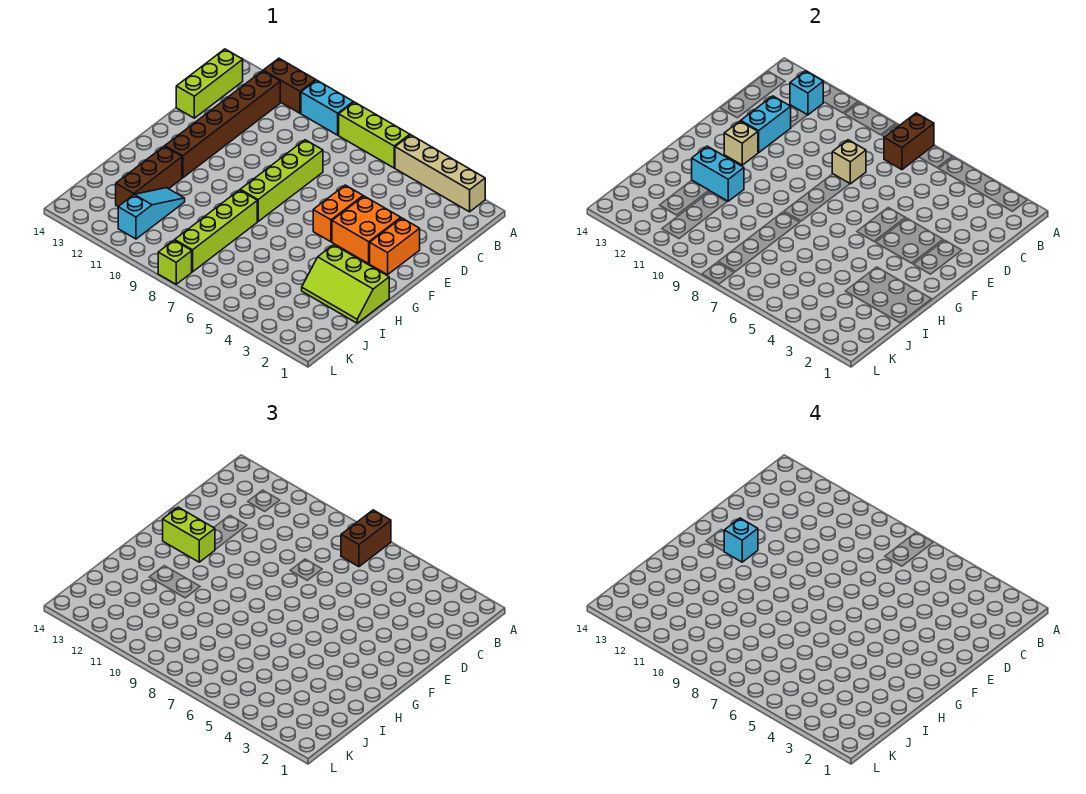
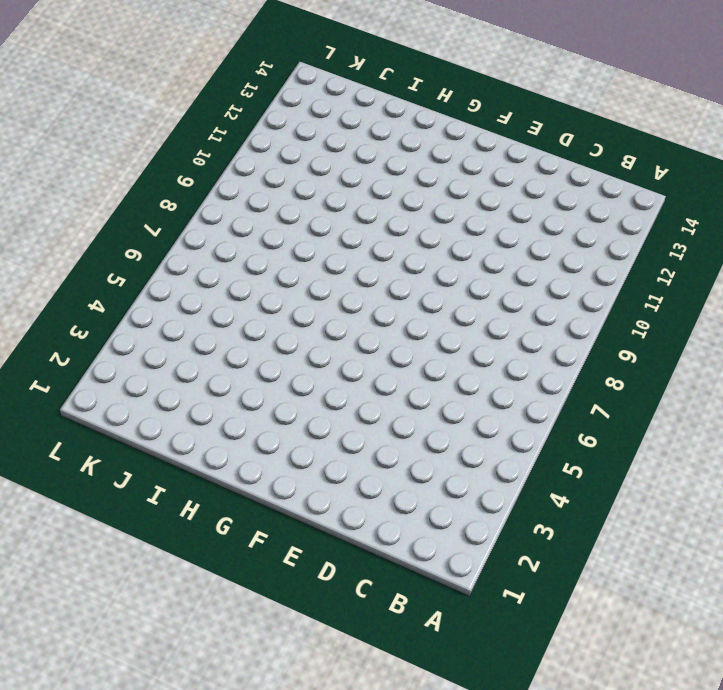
none -> tan brick A2:A5 level 1
none -> lime brick A6:A8 level 1
none -> cyan brick A9:A10 level 1

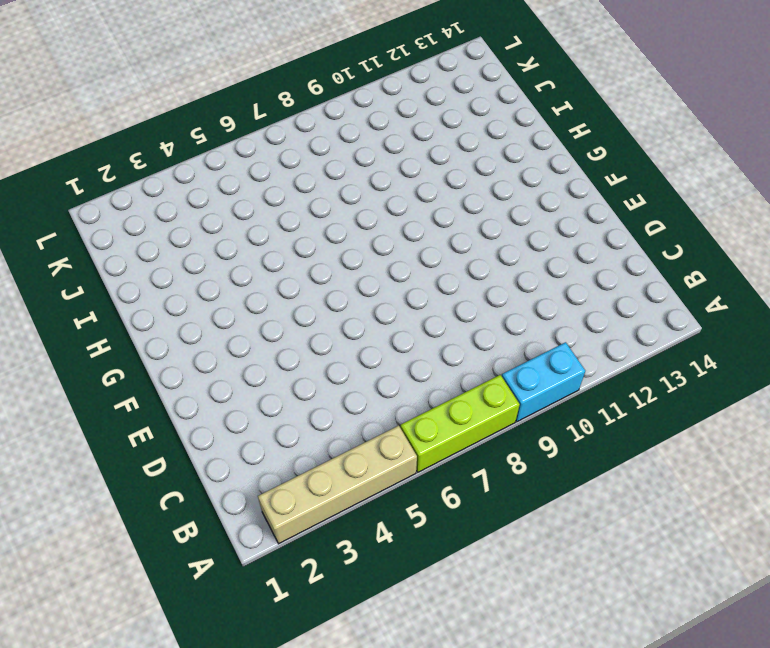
none -> brown brick A11:A12 level 1
none -> brown brick B12:G12 level 1
none -> lime brick B14:D14 level 1

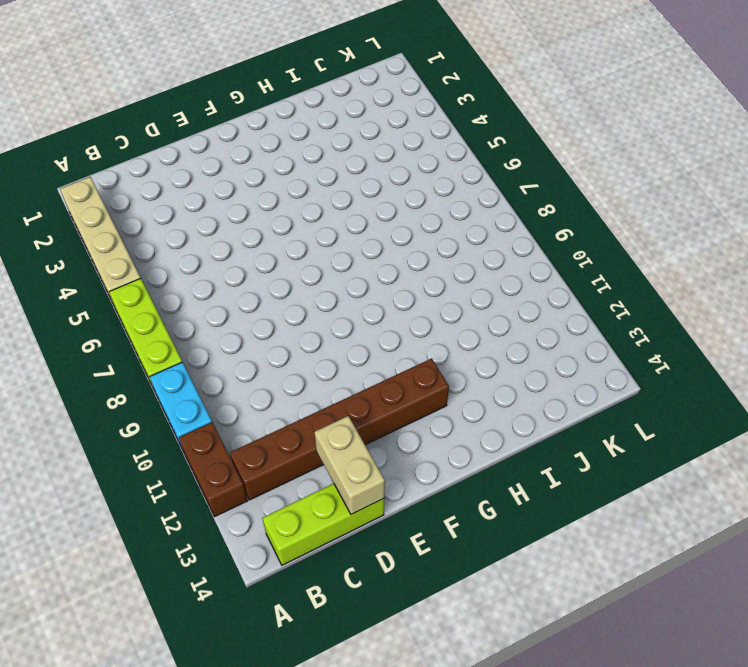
tan brick D13:D14 level 2 -> none
none -> lime brick D8:G8 level 1
none -> orange brick E2:F2 level 1
none -> orange brick E3:F4 level 1

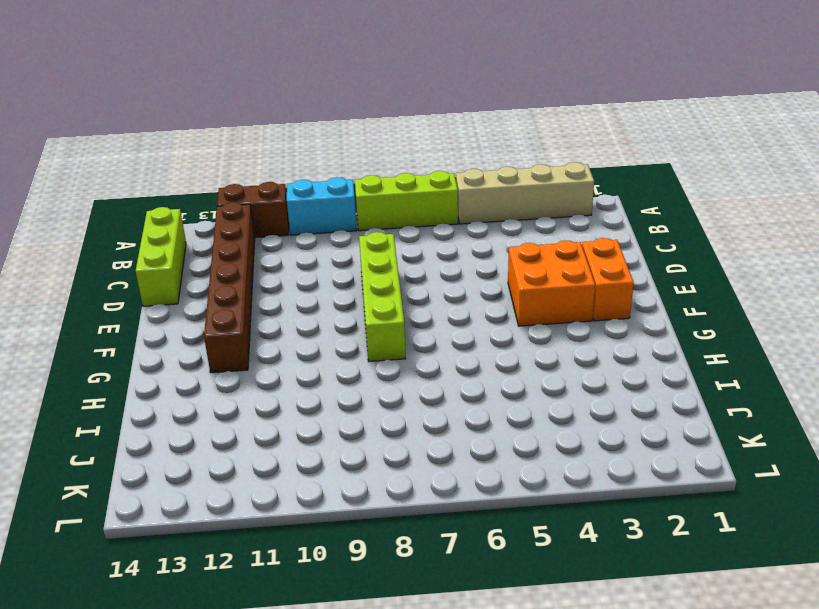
none -> orange brick E5:F5 level 1
none -> lime slope H1:I3 level 1 top H
none -> lime brick H8:K8 level 1

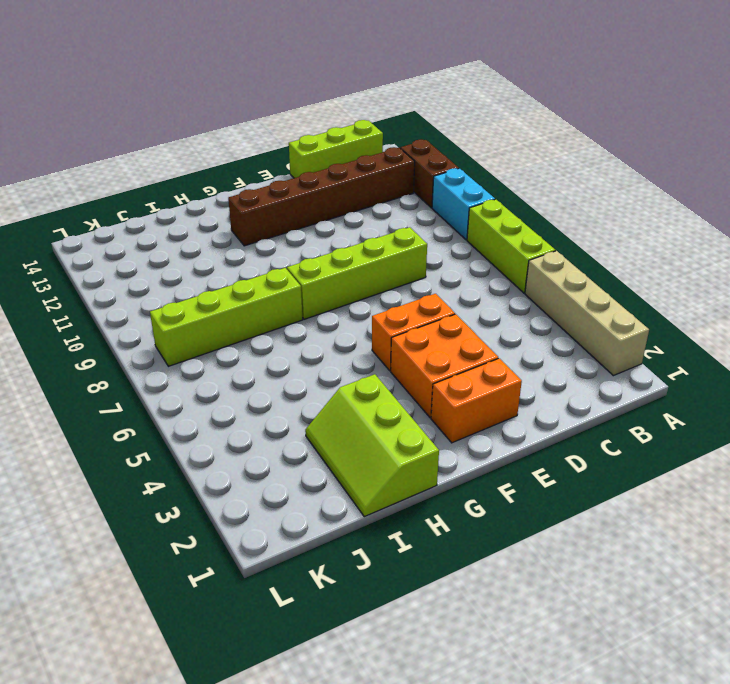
none -> brown brick H12:J12 level 1
none -> cyan slope I11:K11 level 1 top K
none -> lime brick L8 level 1

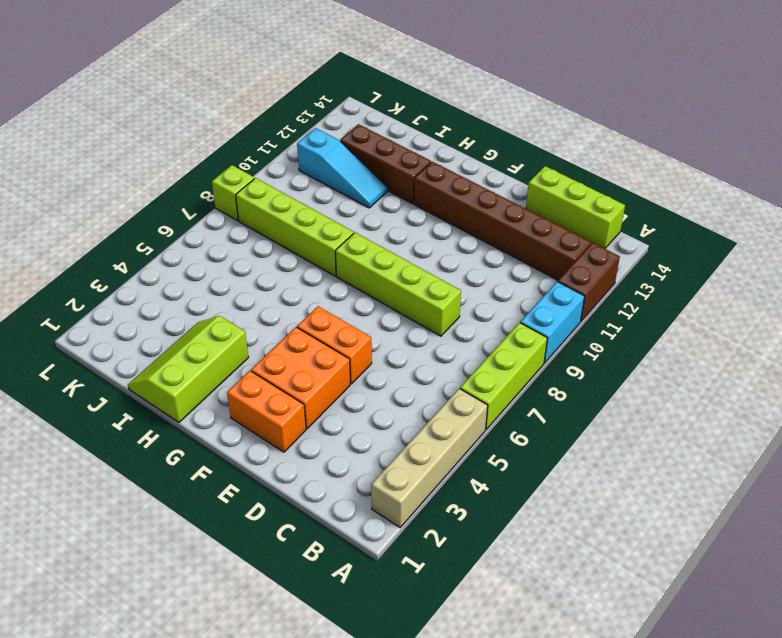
none -> brown brick A7:B7 level 2
none -> cyan brick B12 level 2
none -> tan brick D8 level 2

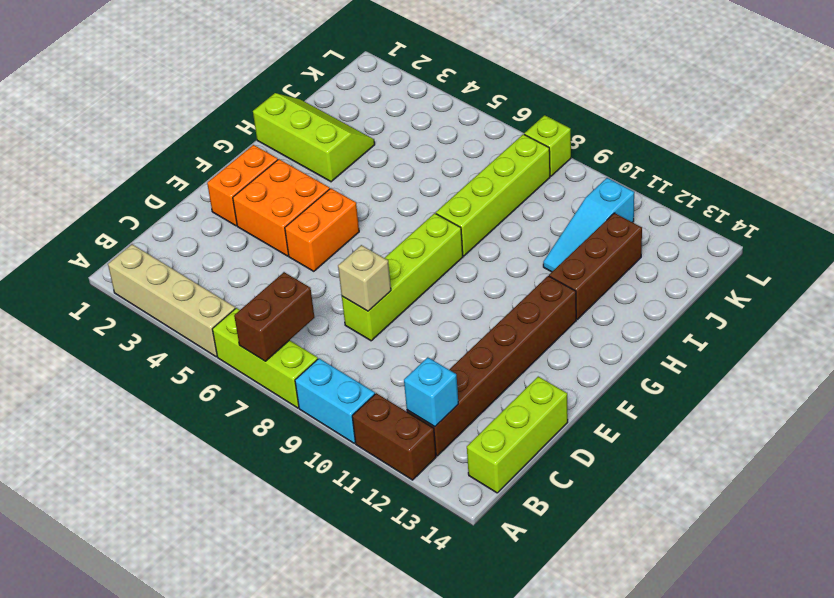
none -> cyan brick D12:E12 level 2
none -> tan brick F12 level 2
none -> cyan brick H11:H12 level 2

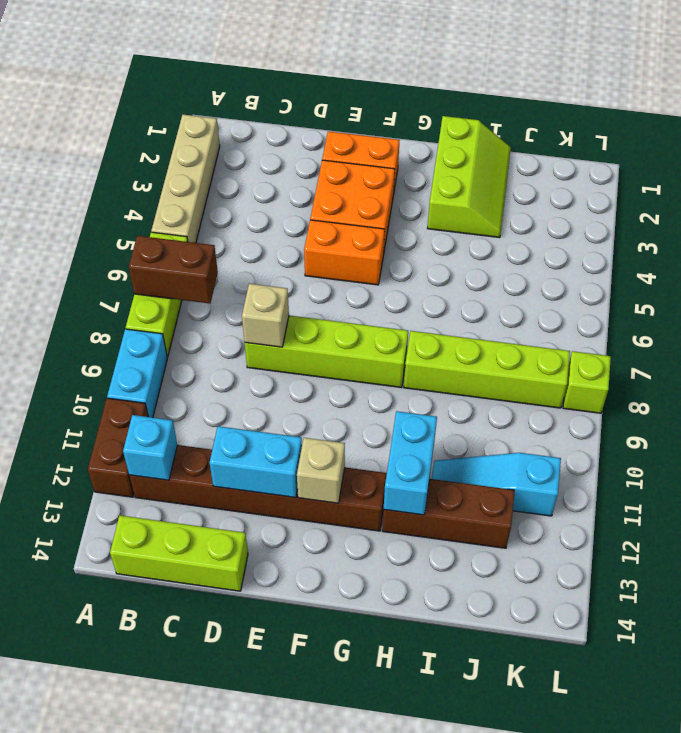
none -> brown brick A7:B7 level 3
none -> lime brick F12:F13 level 3
none -> cyan brick F12 level 4

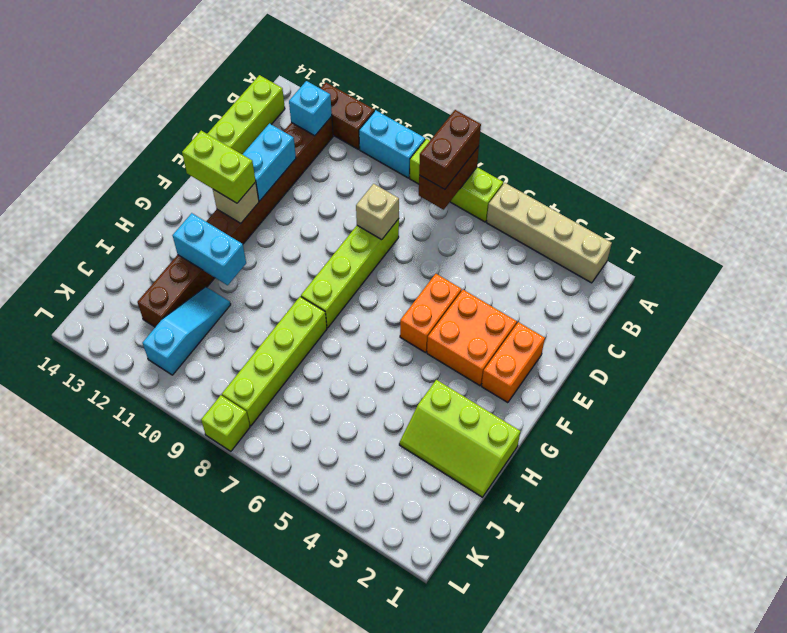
none -> cyan brick F12 level 4

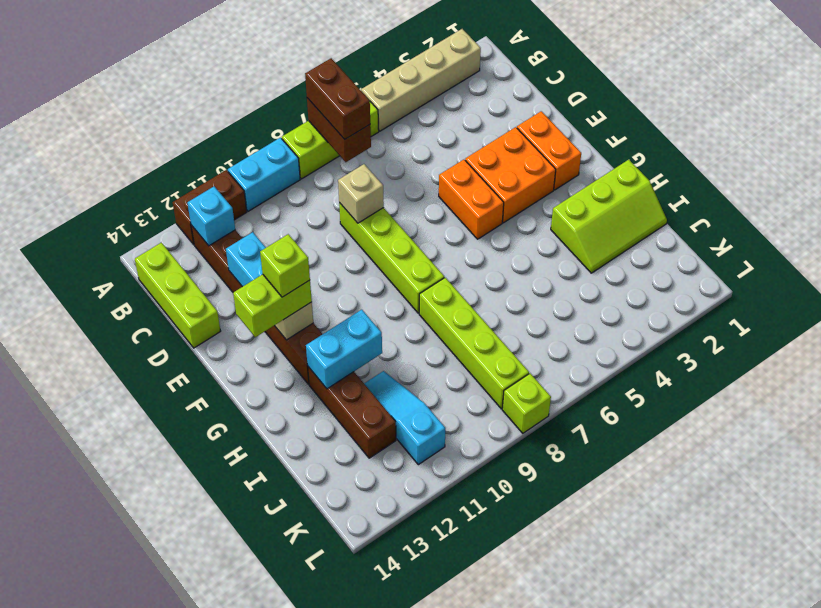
lime brick F12 level 4 -> cyan brick F12 level 4

